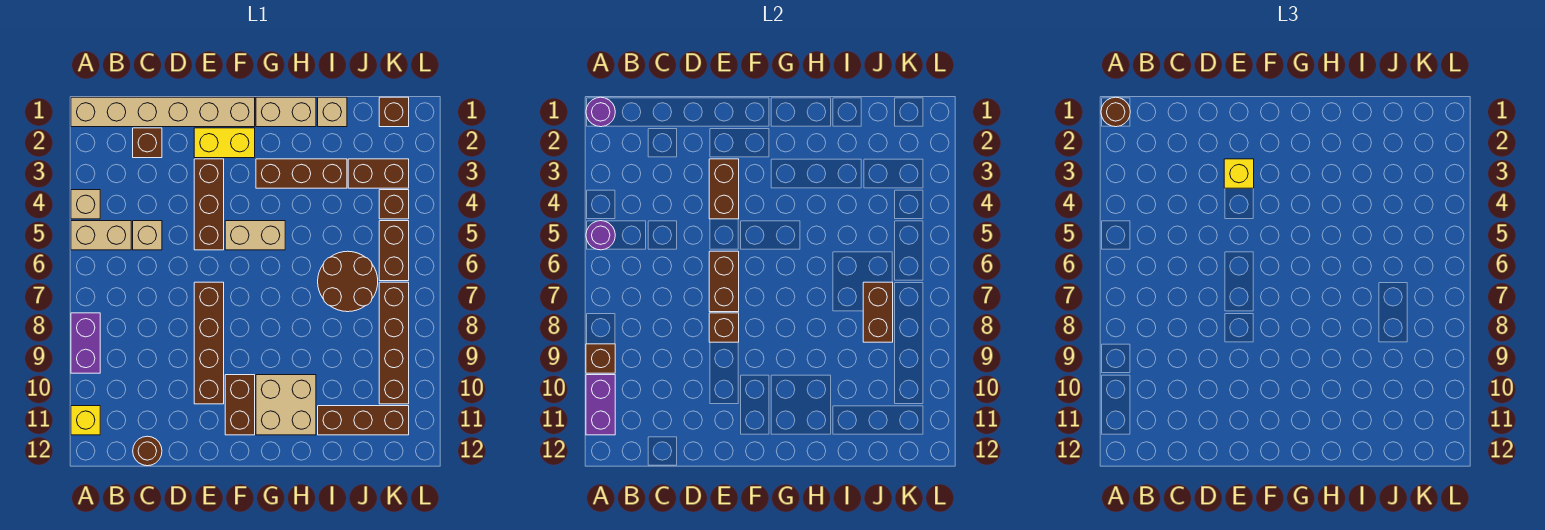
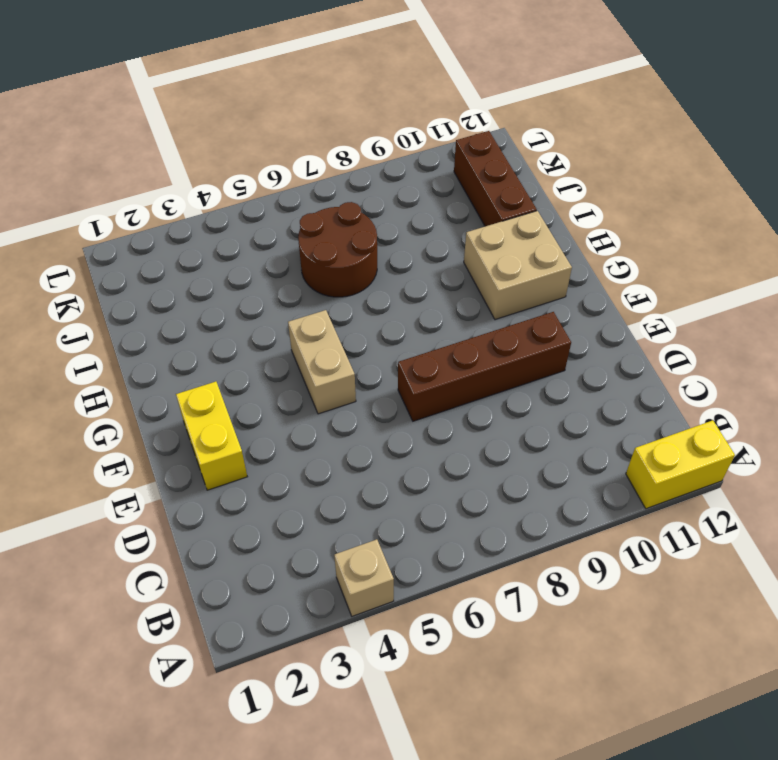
yellow brick A11:A12 level 1 -> yellow brick A11 level 1
none -> tan brick A1:F1 level 1
none -> tan brick A5:B5 level 1
none -> purple brick A8:A9 level 1
none -> brown brick C2 level 1

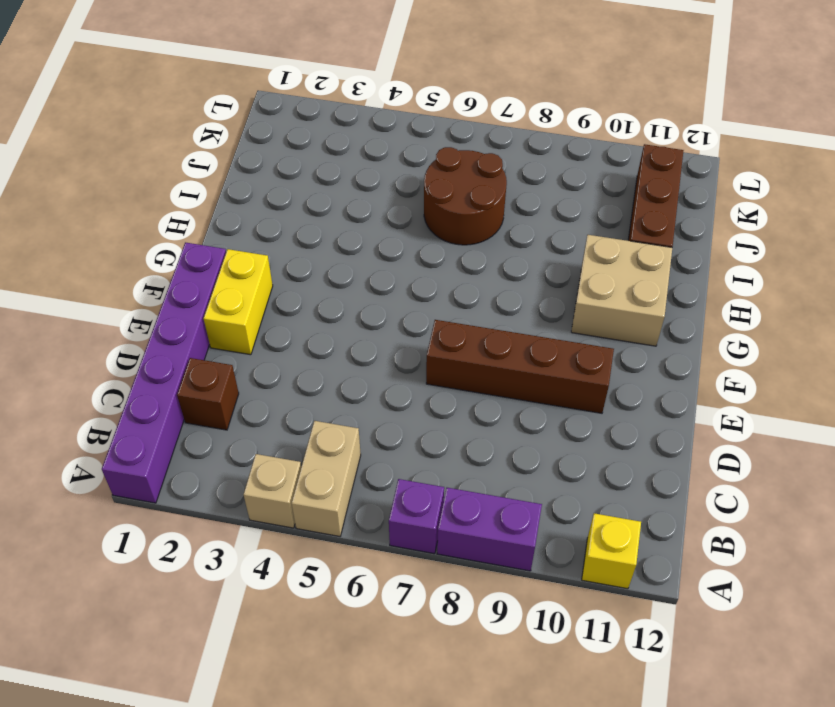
purple brick A1:F1 level 1 -> tan brick A1:F1 level 1
purple brick A7 level 1 -> none
none -> tan brick C5 level 1
none -> brown round brick C12 level 1
none -> brown brick E3:E5 level 1
none -> tan brick F5:G5 level 1

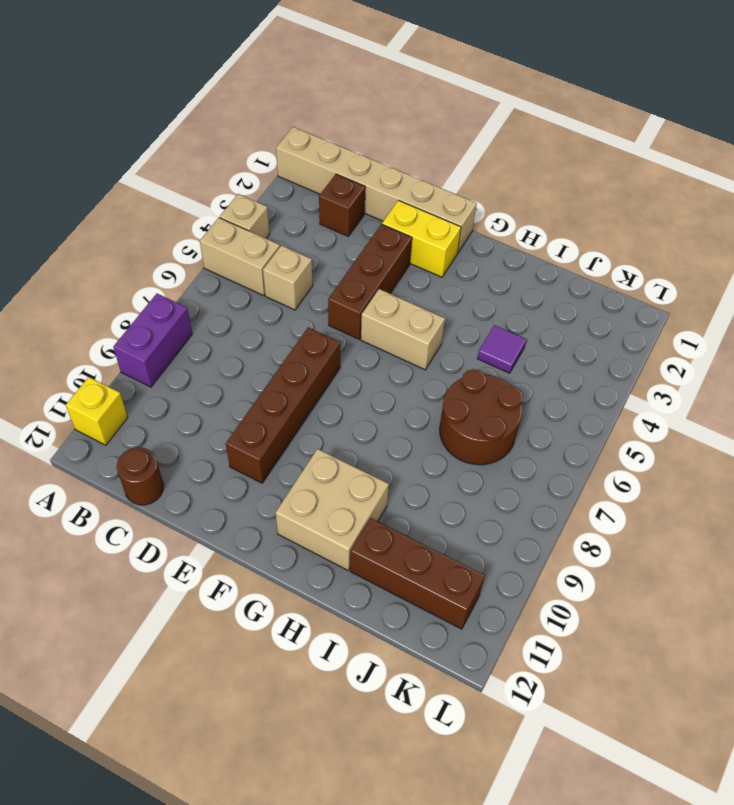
purple tile I4 level 1 -> none
none -> brown brick F10:F11 level 1
none -> tan brick G1:H1 level 1
none -> brown brick G3:I3 level 1
none -> tan brick I1 level 1

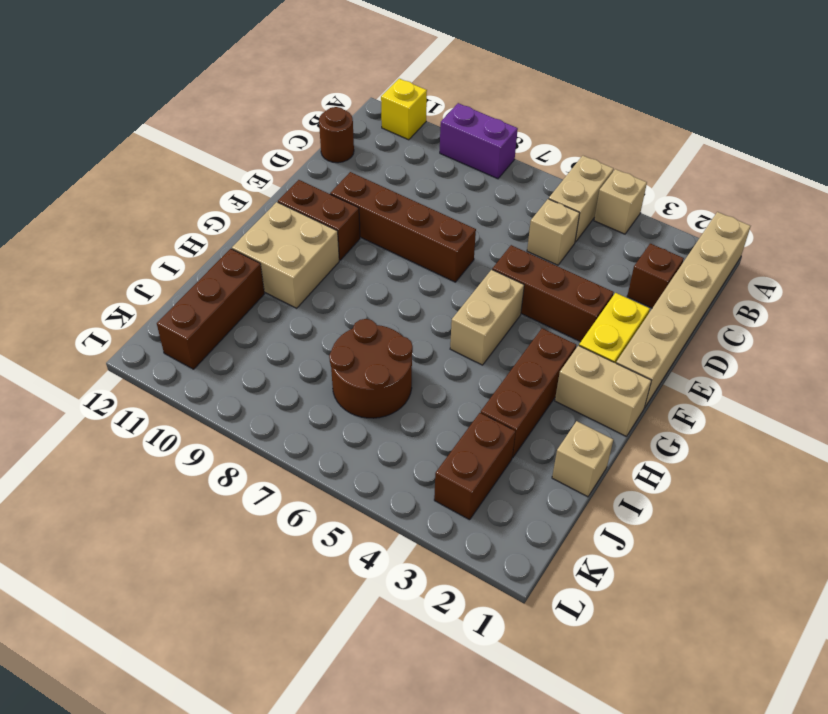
tan brick G1:G2 level 1 -> tan brick G1:H1 level 1
none -> brown brick K1 level 1
none -> brown brick K4 level 1
none -> brown brick K5:K6 level 1
none -> brown brick K7:K10 level 1

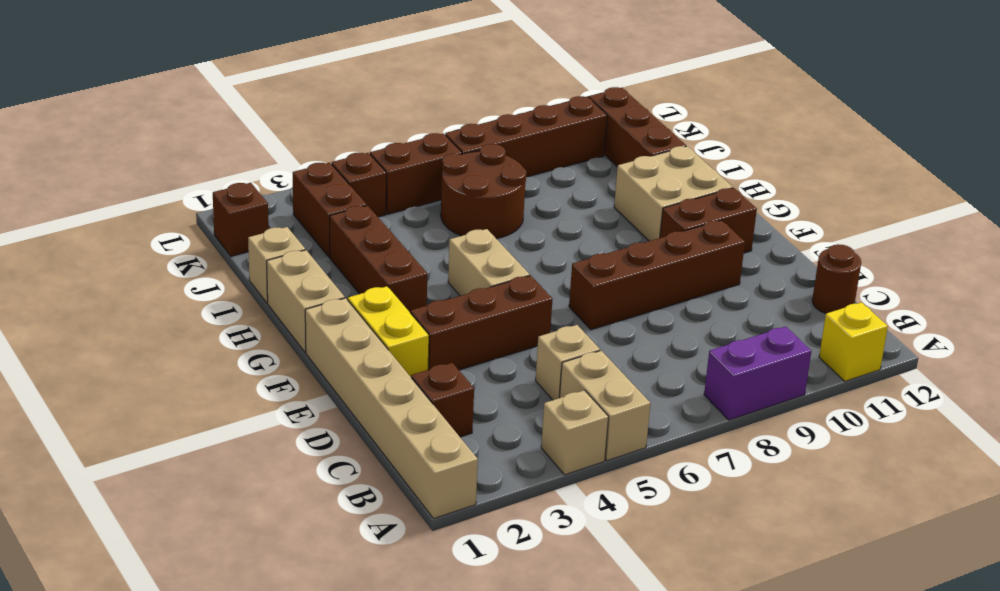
none -> purple round brick A1 level 2
none -> purple round brick A5 level 2
none -> brown brick A9 level 2
none -> purple brick A10:A11 level 2

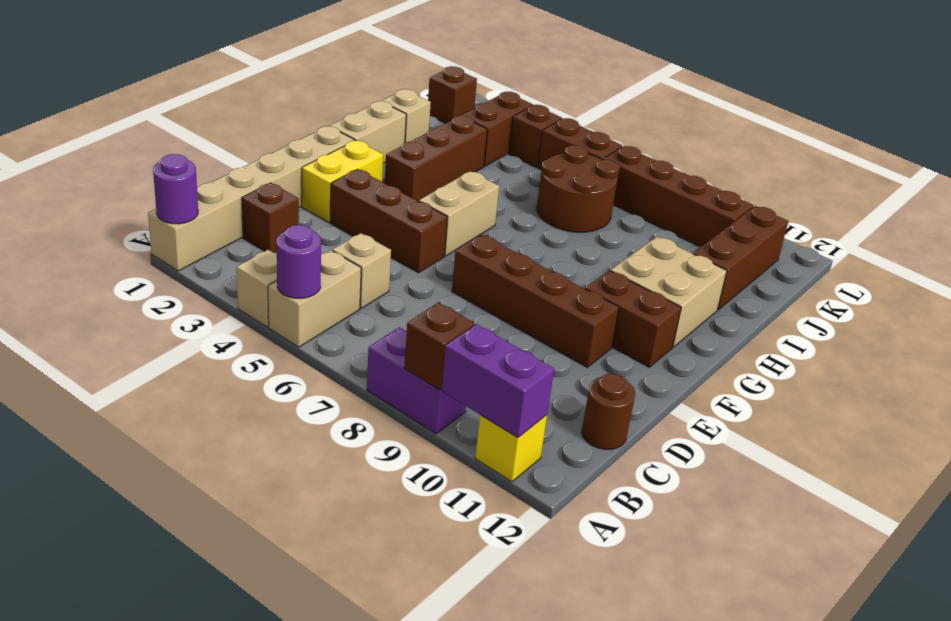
none -> brown brick E3:E4 level 2
none -> brown brick E6:E7 level 2
none -> brown brick E8 level 2
none -> brown brick J7:J8 level 2

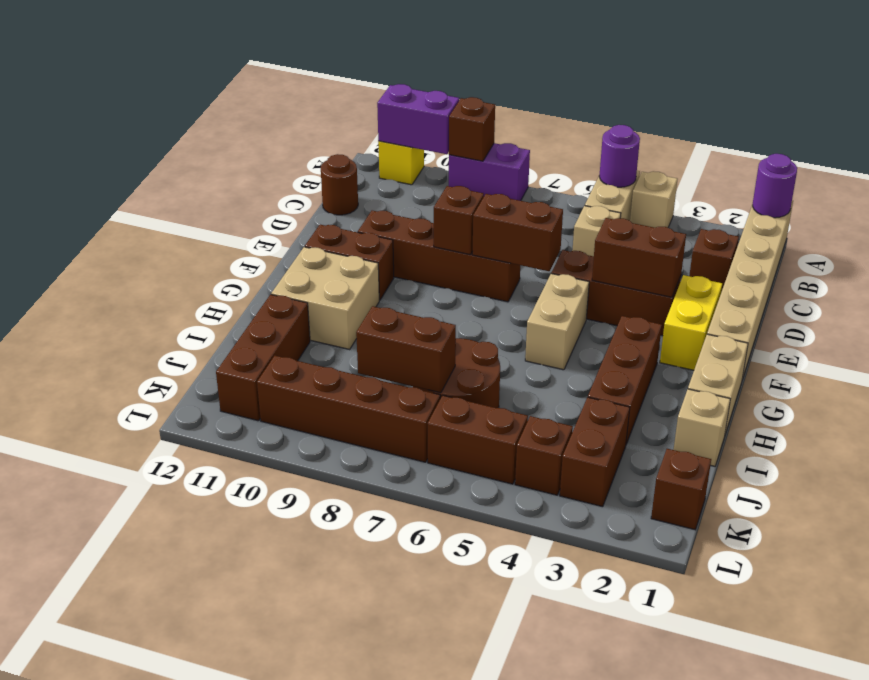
none -> brown round brick A1 level 3
none -> yellow brick E3 level 3

